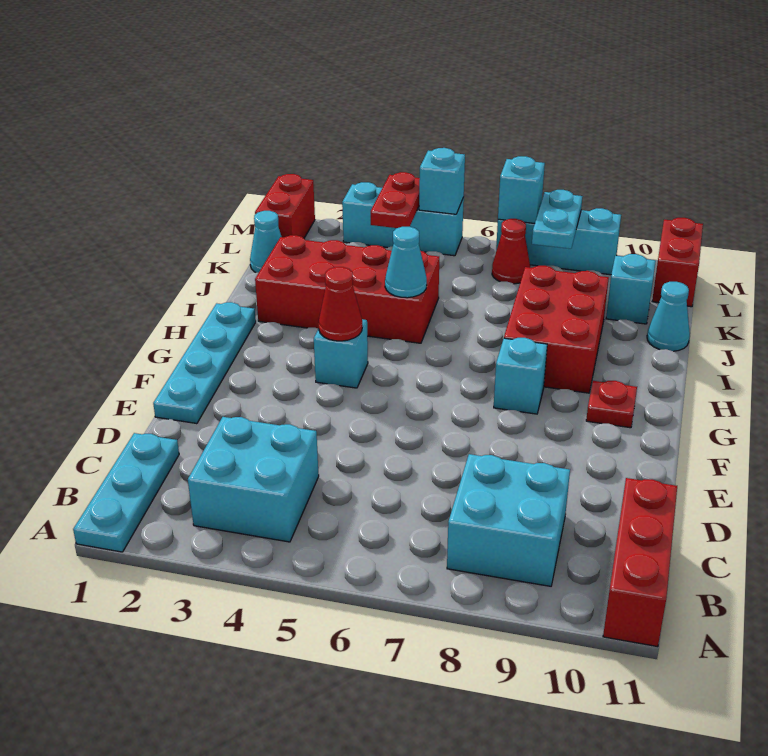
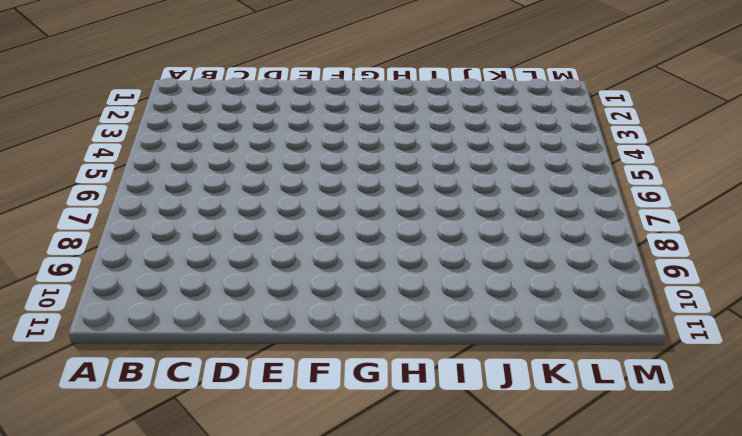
none -> cyan plate A1:C1 level 1
none -> red brick A11:C11 level 1
none -> cyan brick B3:C4 level 1

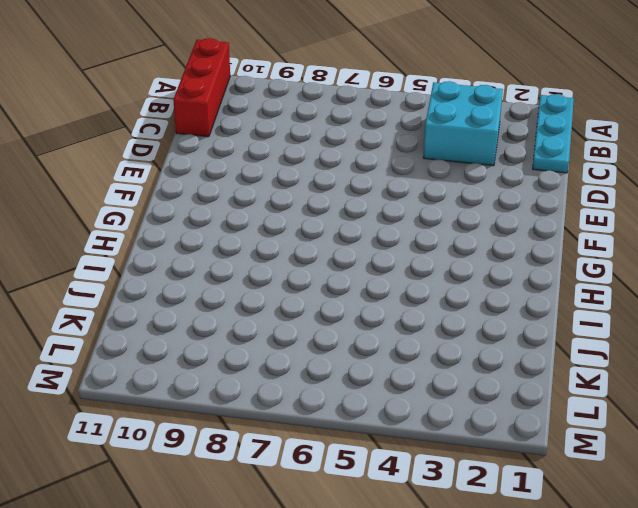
none -> cyan brick B8:C9 level 1
none -> cyan plate E1:H1 level 1
none -> cyan brick G4 level 1

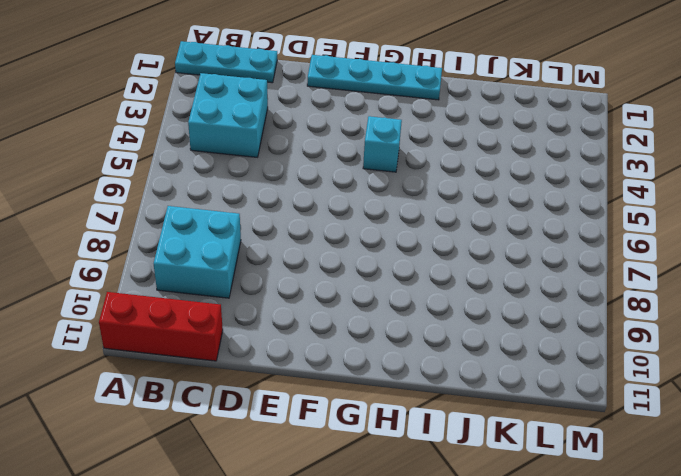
none -> cyan brick G8 level 1
none -> red plate G10 level 1
none -> red brick H8:J9 level 1

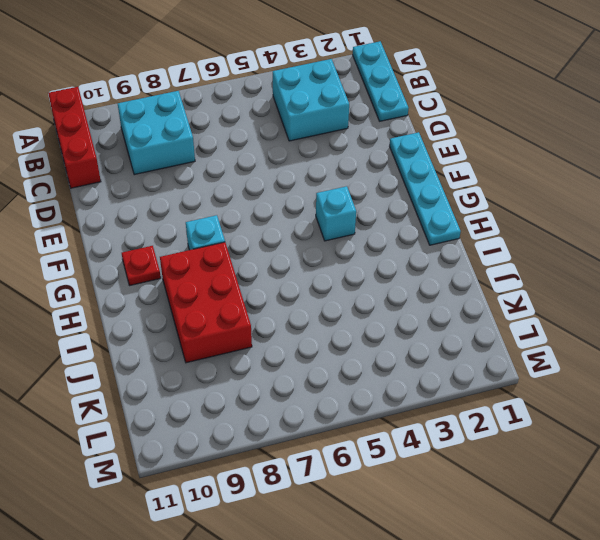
none -> red brick I2:J5 level 1
none -> cyan cone J11 level 1
none -> cyan cone K1 level 1

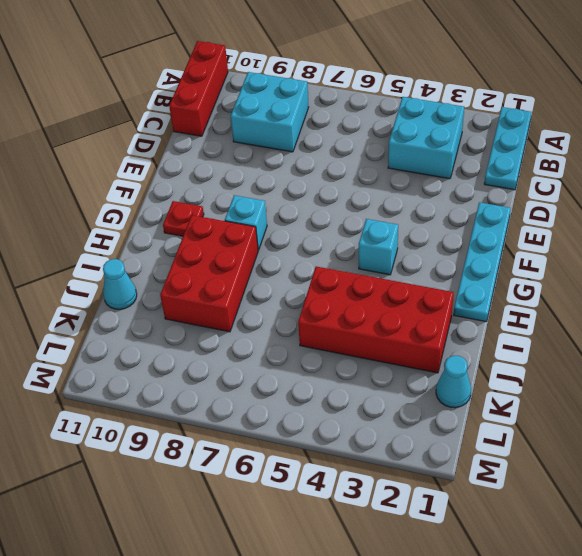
none -> cyan brick K10 level 1
none -> red brick L1:M1 level 1
none -> red cone L7 level 1

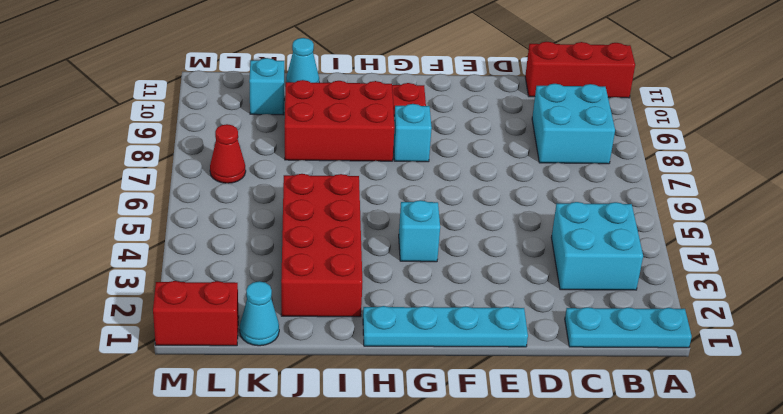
none -> red brick L11:M11 level 1
none -> cyan brick M3:M5 level 1
none -> cyan brick M7:M9 level 1

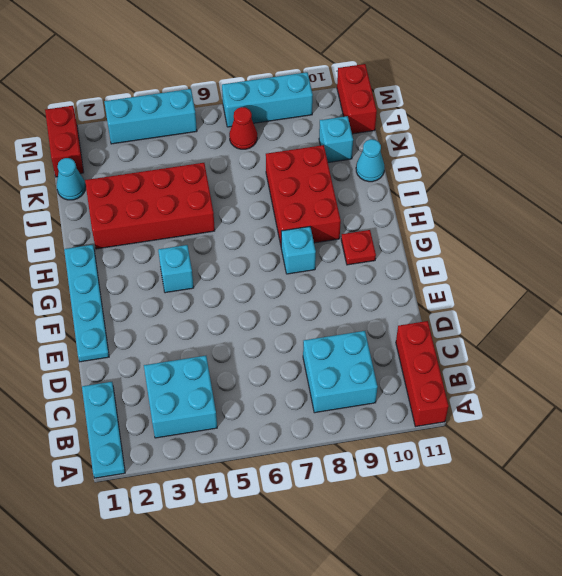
none -> red cone G4 level 2
none -> cyan cone I5 level 2
none -> red plate L4:M4 level 2

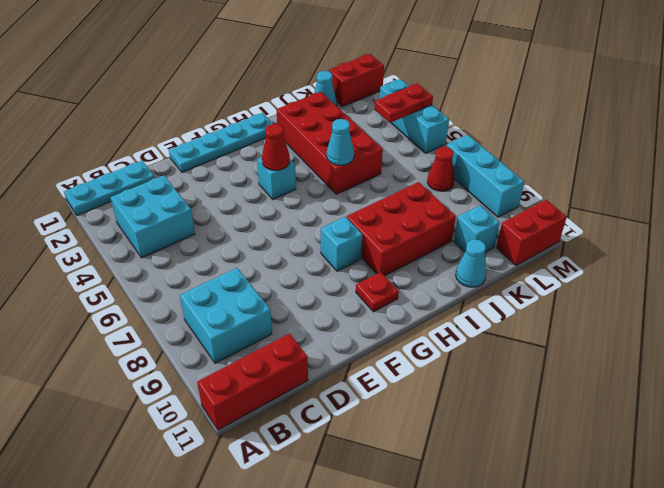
none -> cyan plate L8:M8 level 2
none -> cyan brick M5 level 2
none -> cyan brick M7 level 2

